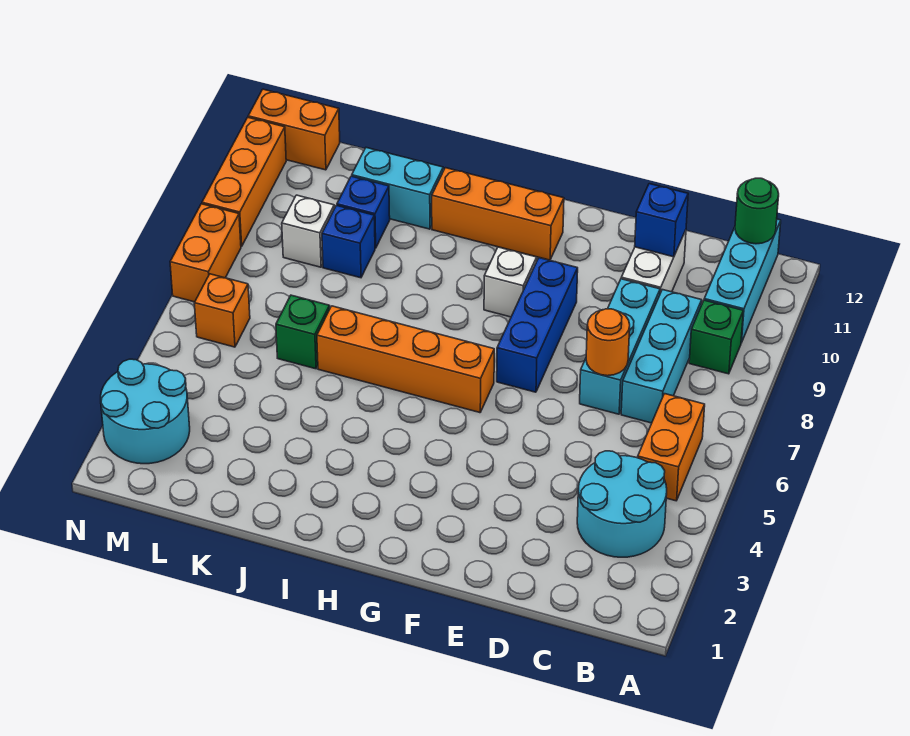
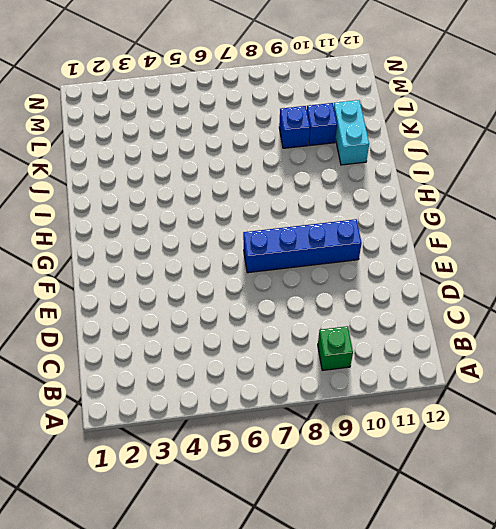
blue brick F7:F10 level 1 -> blue brick F7:F9 level 1
none -> cyan round brick B3:C4 level 1
none -> orange brick B5:B6 level 1
none -> cyan brick B10:B12 level 1

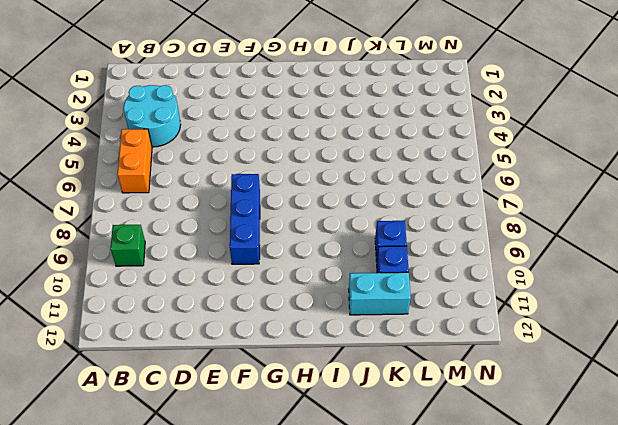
none -> cyan brick B10:B12 level 1
none -> cyan brick C7:C9 level 1
none -> cyan brick D7:D9 level 1

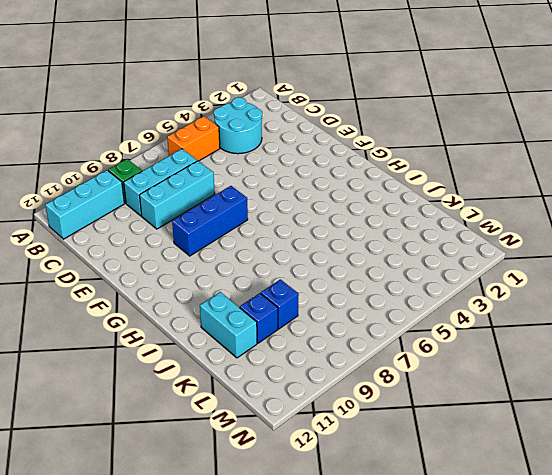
none -> white brick D10:D11 level 1
none -> orange brick G6:J6 level 1
none -> white brick G9 level 1

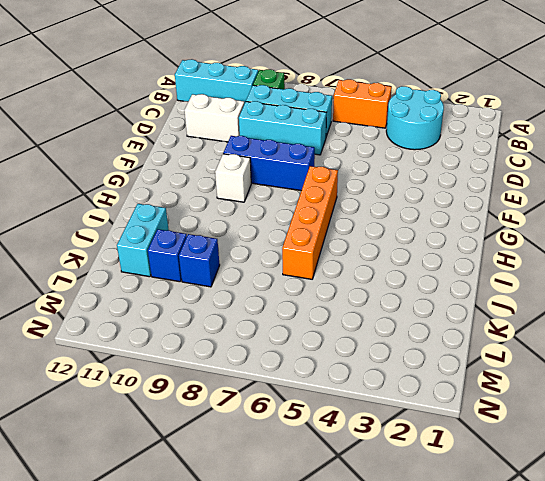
none -> orange brick G11:I11 level 1
none -> green brick K6 level 1
none -> white brick L9 level 1

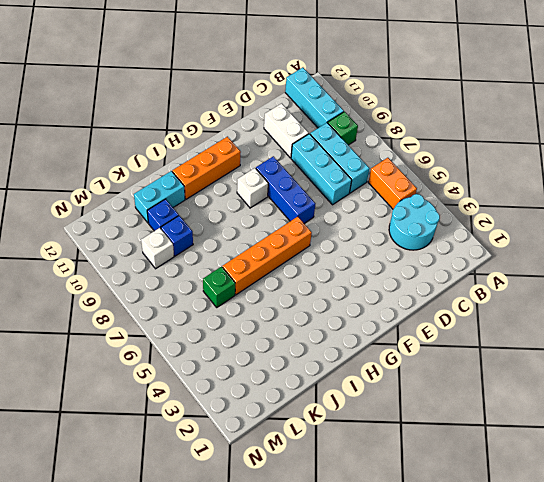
none -> cyan round brick M2:N3 level 1
none -> orange brick M6 level 1
none -> orange brick M12:N12 level 1

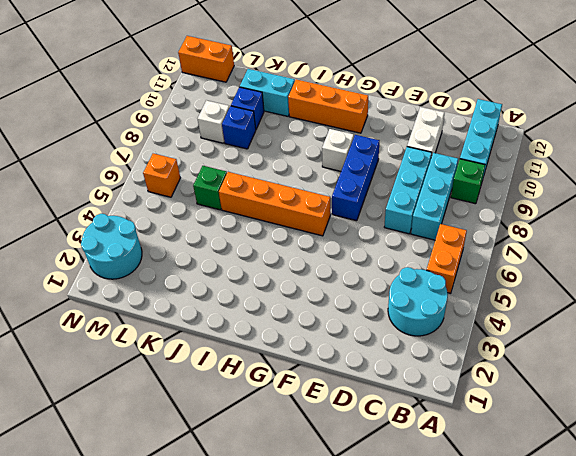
none -> orange brick N7:N8 level 1
none -> orange brick N9:N11 level 1
none -> green round brick B12 level 2

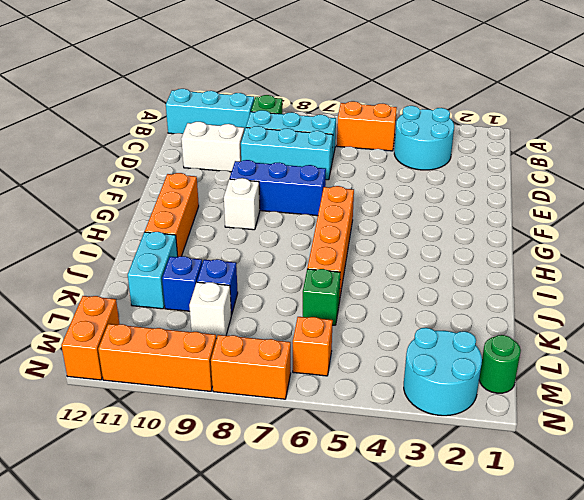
green round brick M1 level 1 -> green round brick B12 level 2
none -> orange round brick D7 level 2
none -> blue brick D11 level 2

